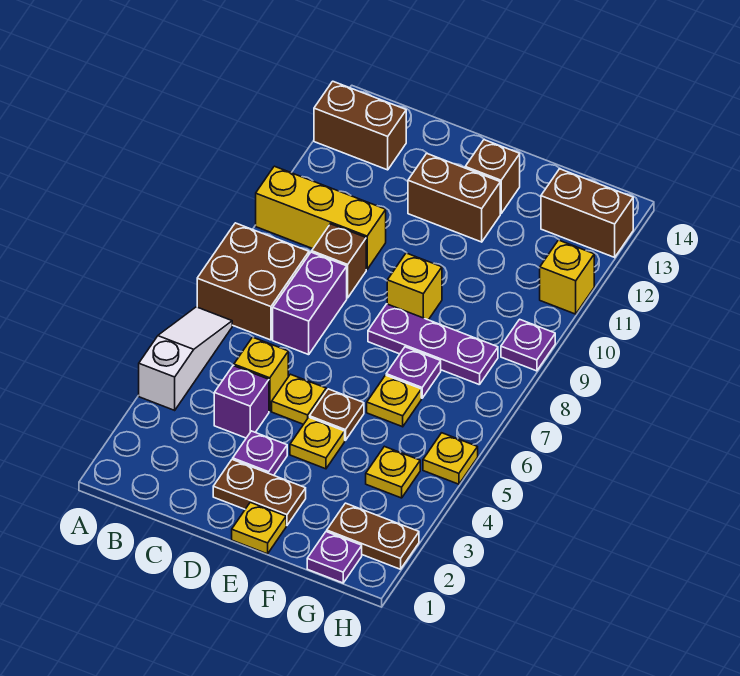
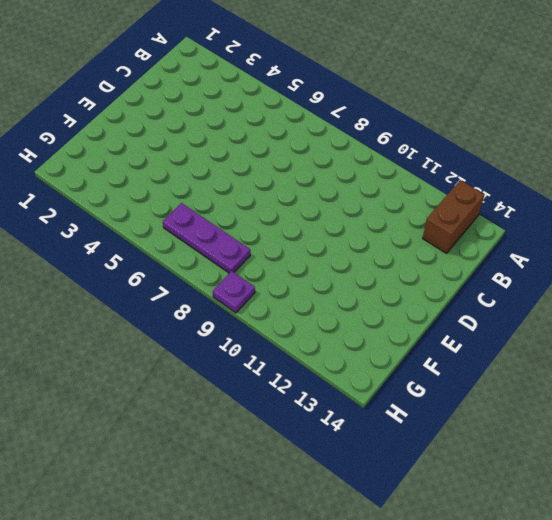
purple plate G6:G8 level 1 -> purple plate E8:G8 level 1
none -> white slope A4:A6 level 1 top 4
none -> brown brick A7:B8 level 1
none -> yellow brick A10:C10 level 1

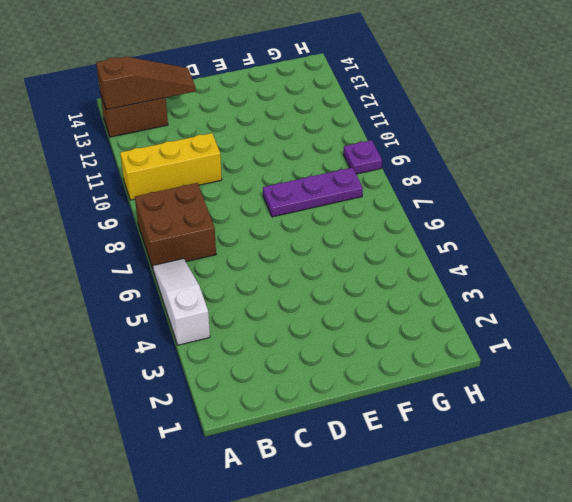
brown slope A13:C13 level 2 top A -> none
none -> purple brick C4 level 1
none -> yellow brick C5 level 1
none -> purple brick C7:C8 level 1

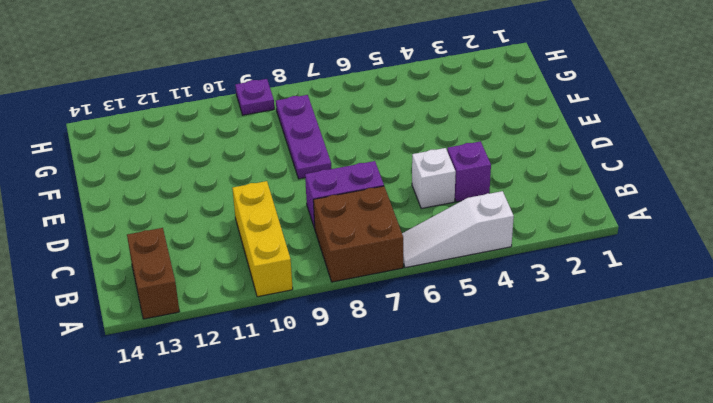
white brick C5 level 1 -> yellow brick C5 level 1
none -> brown brick C9 level 1
none -> brown plate D2:E2 level 1
none -> purple plate D3 level 1

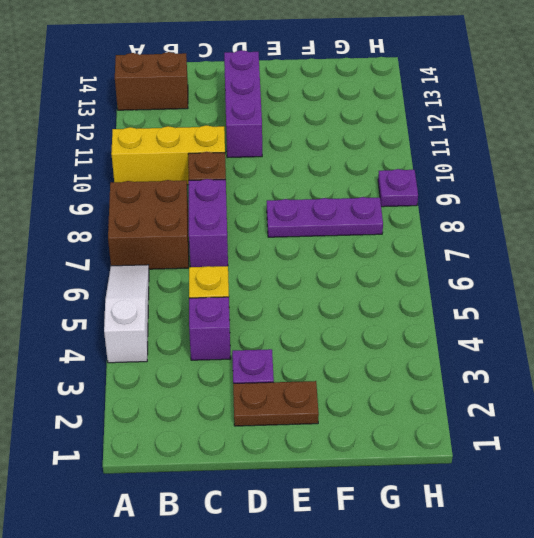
purple brick D11:D13 level 1 -> brown brick D12:E12 level 1
none -> yellow plate D5 level 1
none -> yellow plate E1 level 1
none -> yellow plate E4 level 1

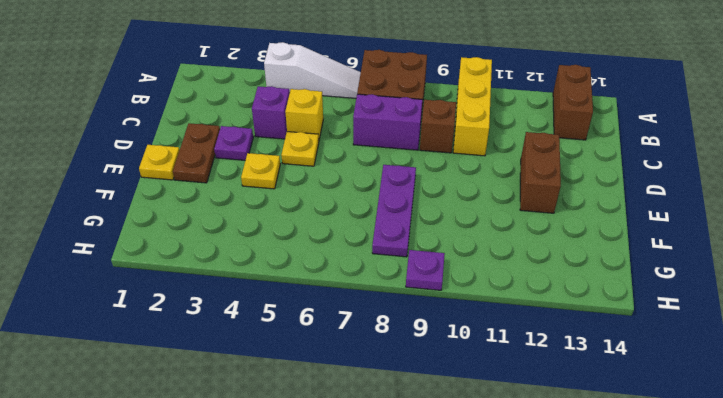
none -> brown plate E5 level 1
none -> yellow brick E9 level 1
none -> brown brick E13 level 1

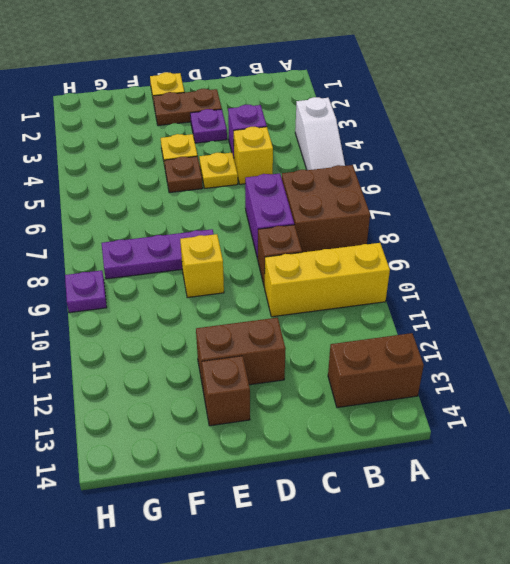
none -> yellow plate F6 level 1
none -> purple plate F7 level 1
none -> purple plate G1 level 1

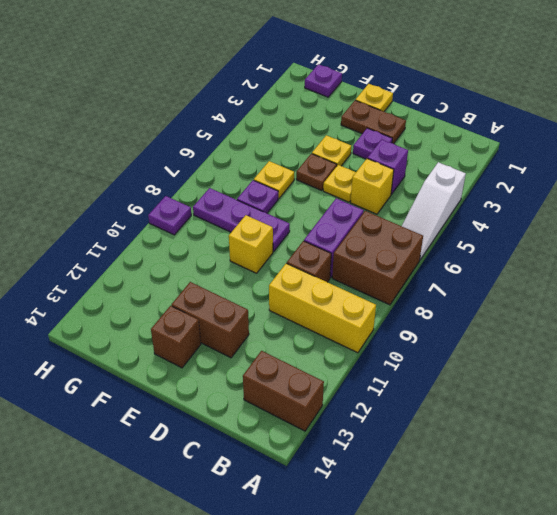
none -> brown plate G2:H2 level 1
none -> yellow plate G4 level 1
none -> brown brick G13:H13 level 1

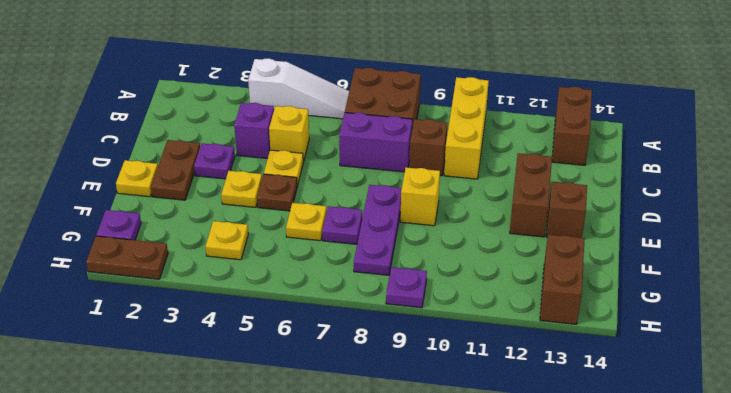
brown plate H1:H2 level 1 -> brown plate G2:H2 level 1
none -> yellow plate H5 level 1
none -> yellow brick H11 level 1

